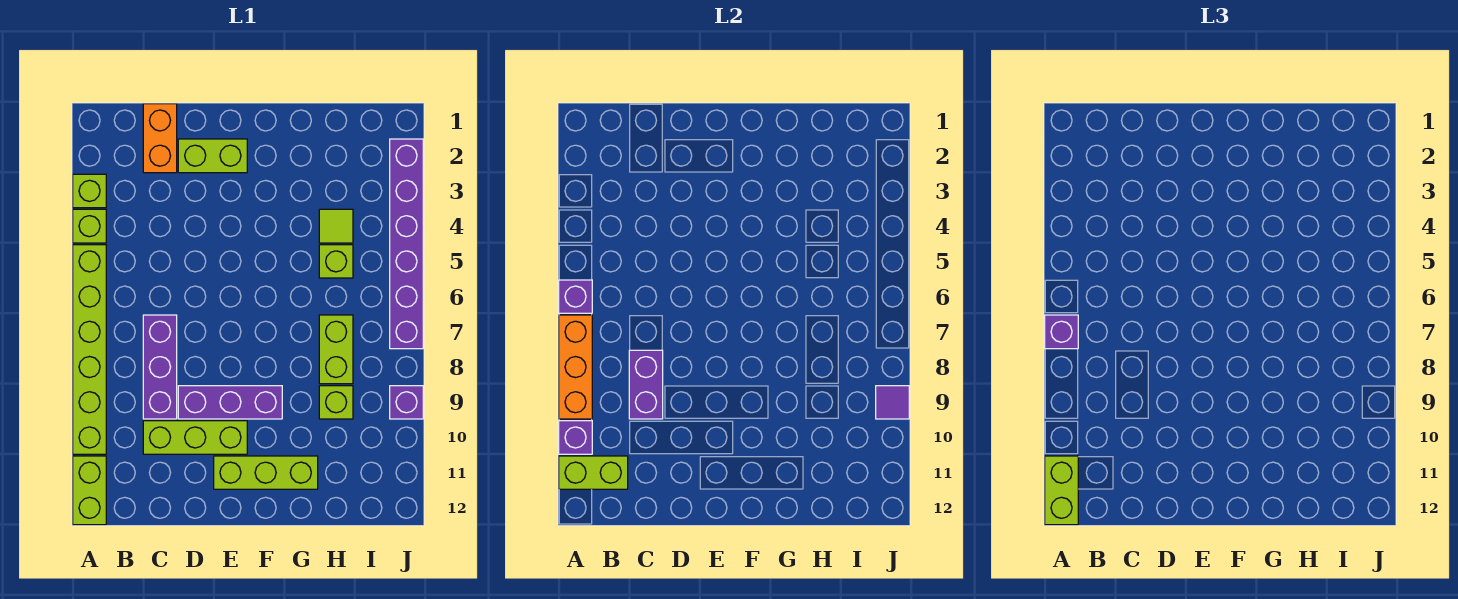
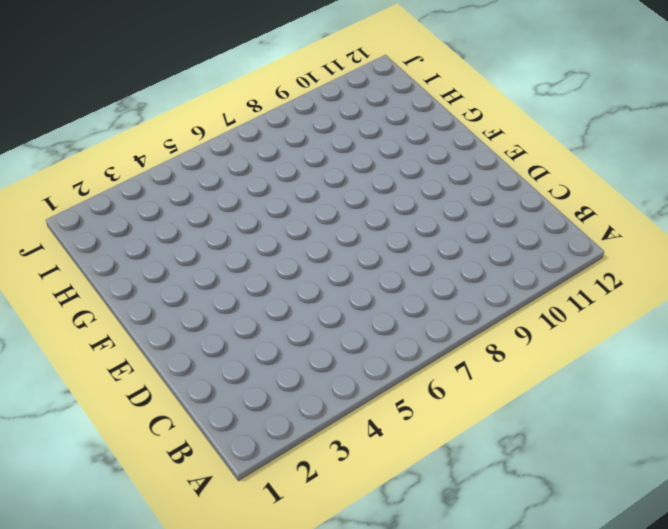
none -> lime brick A3 level 1
none -> lime brick A4 level 1
none -> lime brick A5:A10 level 1

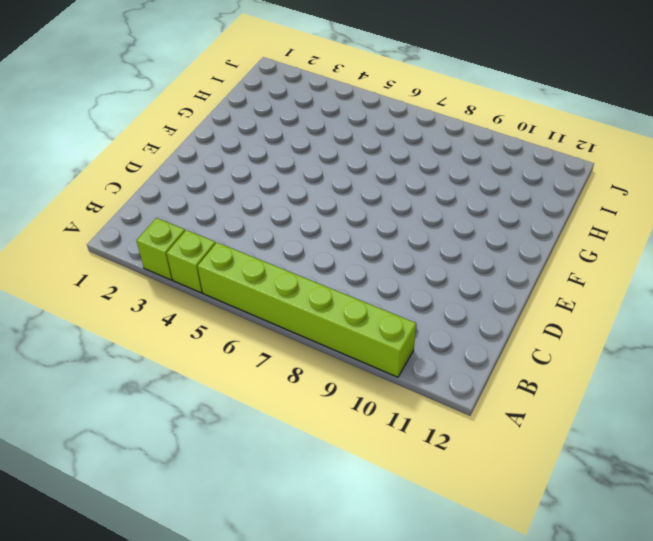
none -> lime brick A11:A12 level 1
none -> orange brick C1:C2 level 1
none -> purple brick C7:C9 level 1

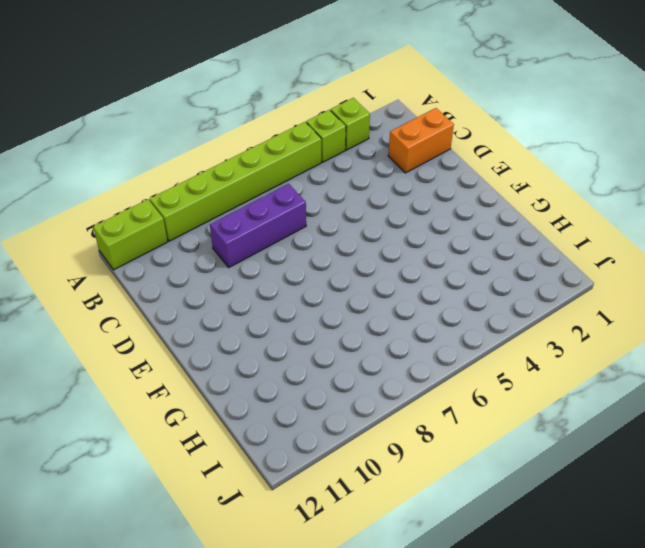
none -> lime brick C10:E10 level 1
none -> lime brick D2:E2 level 1
none -> purple brick D9:F9 level 1

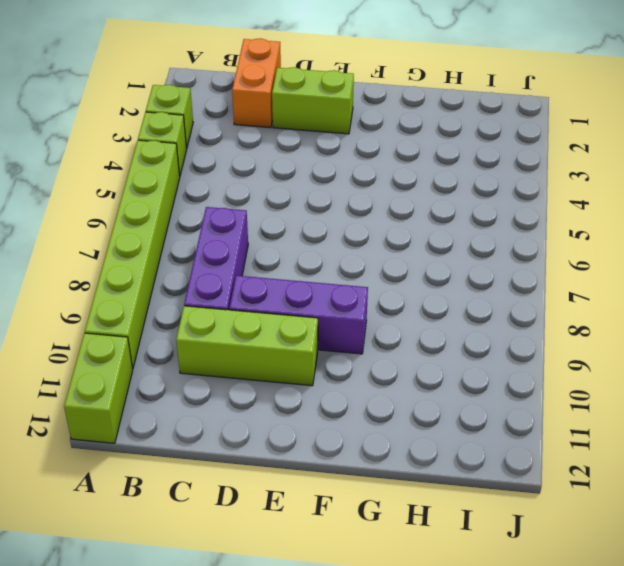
none -> lime brick E11:G11 level 1
none -> lime tile H4 level 1
none -> lime brick H5 level 1

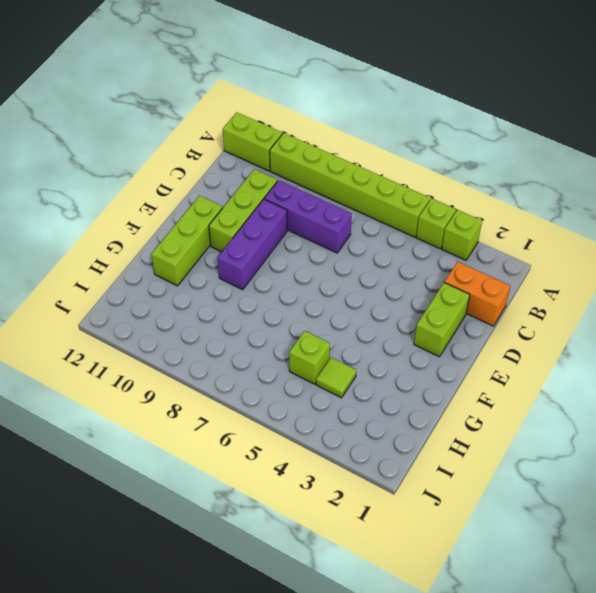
none -> lime brick H7:H8 level 1
none -> lime brick H9 level 1
none -> purple brick J2:J7 level 1

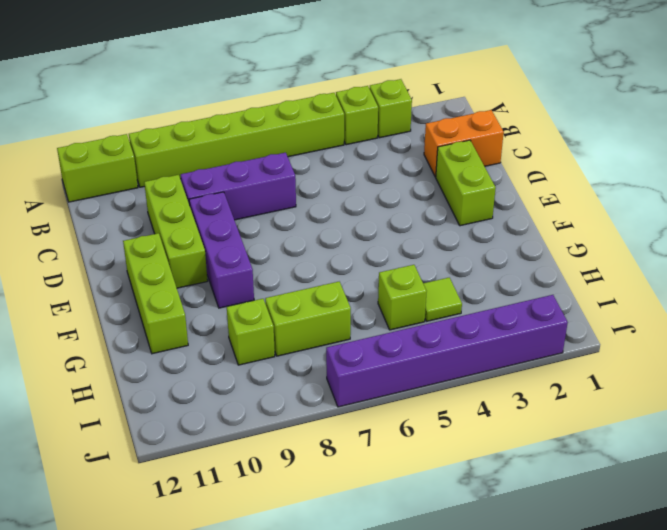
none -> purple brick J9 level 1
none -> purple brick A6 level 2
none -> orange brick A7:A9 level 2

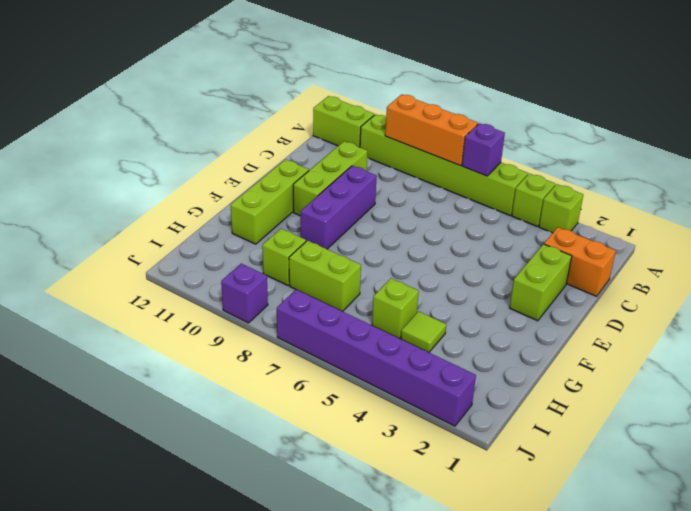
none -> purple brick C7:C9 level 1
none -> purple brick A10 level 2
none -> lime brick A11:B11 level 2

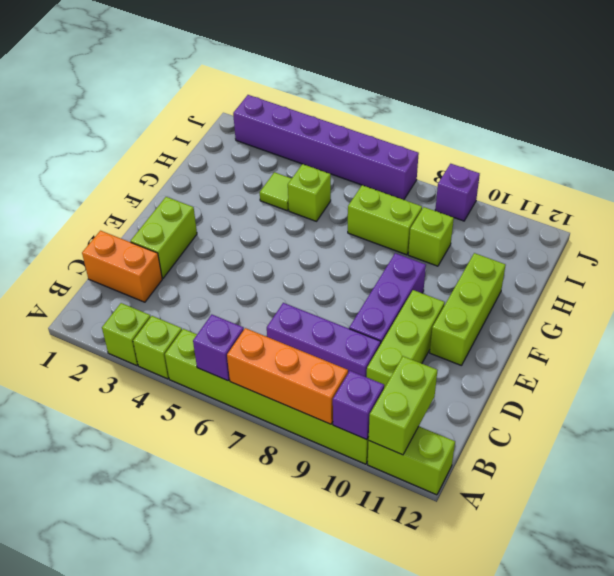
none -> purple brick C8:C9 level 2
none -> purple tile J9 level 2
none -> purple brick A7 level 3

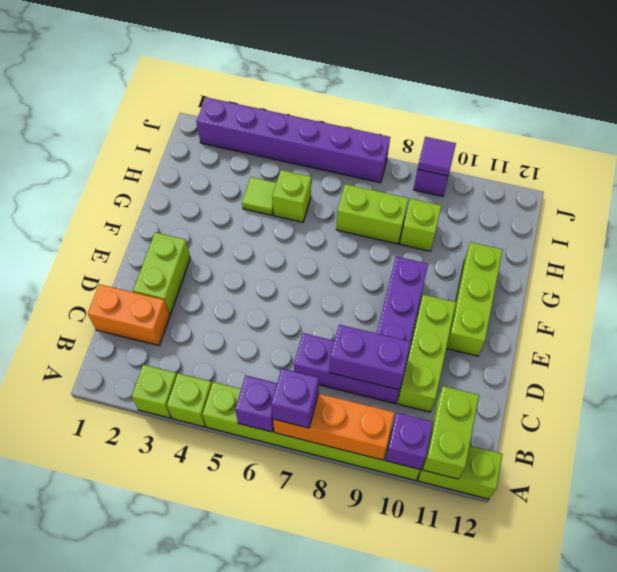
none -> lime brick A11:A12 level 3

